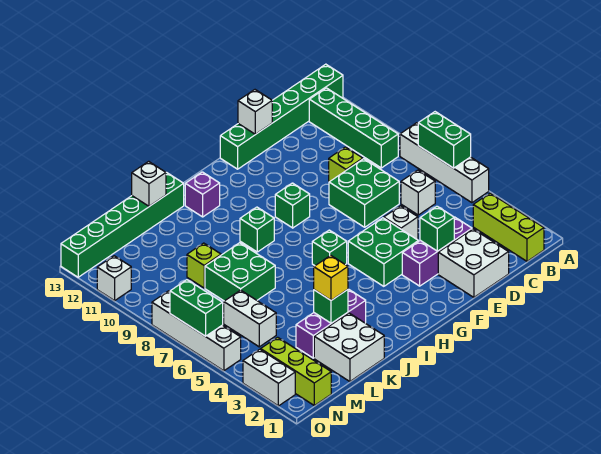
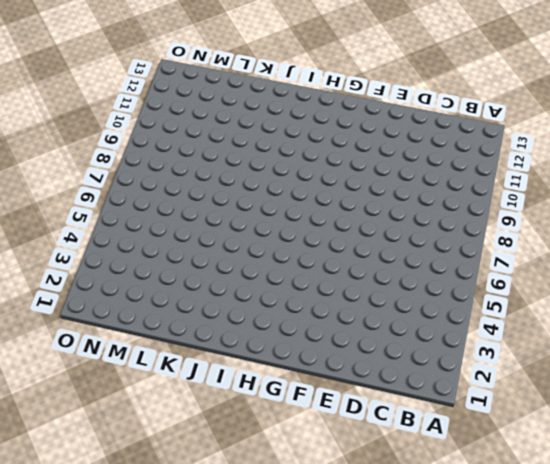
none -> white brick A5:A8 level 1
none -> green brick A13:F13 level 1
none -> lime brick B1:B3 level 1
none -> green brick B9:B12 level 1

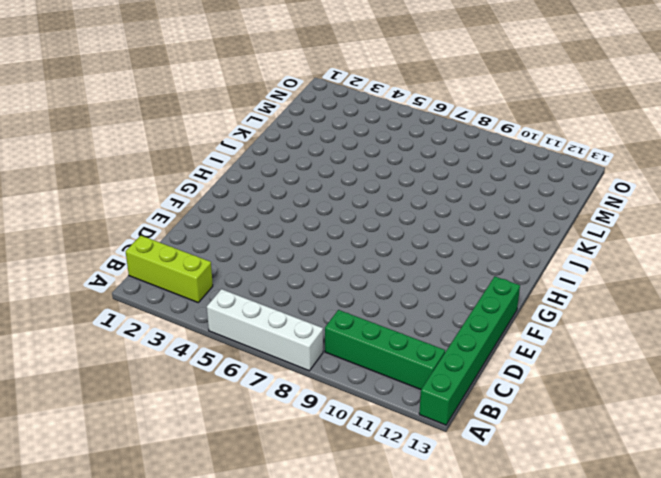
none -> white brick C6 level 1
none -> white brick D1:E2 level 1
none -> purple brick D3:F3 level 1
none -> green brick D7:E8 level 1

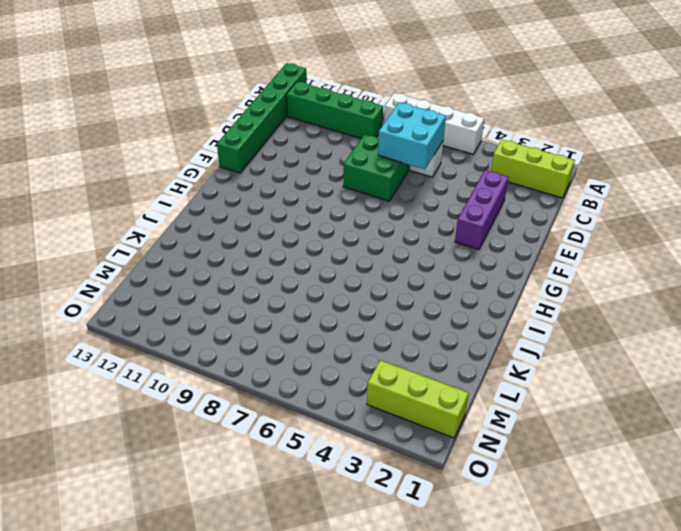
cyan brick C6:D7 level 2 -> none
none -> white brick D1:E2 level 1
none -> lime brick D9 level 1
none -> white brick E5 level 1
none -> green brick F4:G5 level 1

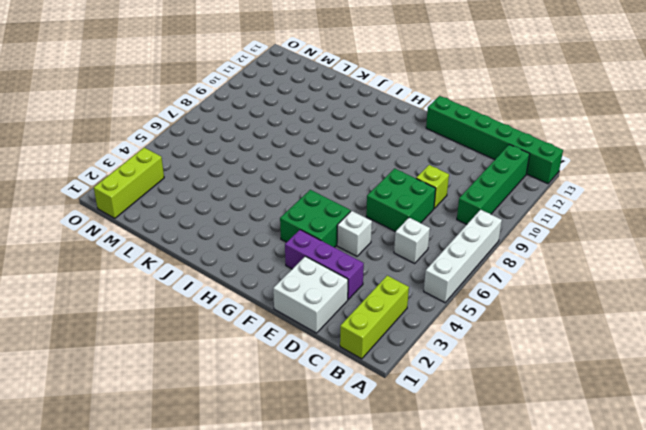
none -> green brick G9 level 1
none -> green brick H6 level 1
none -> green brick I9 level 1
none -> purple brick I12 level 1

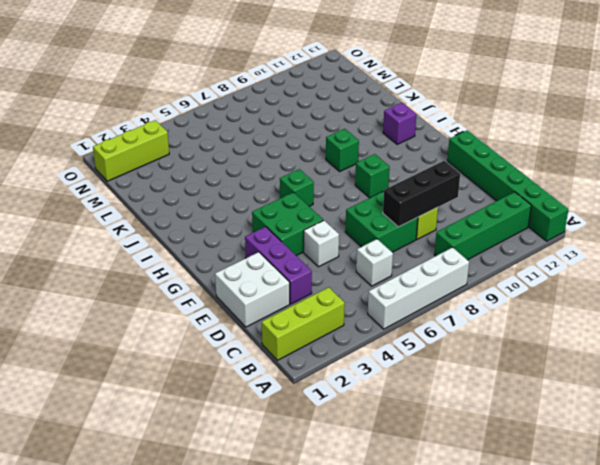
black brick D8:D10 level 2 -> none
none -> purple brick J3:L3 level 1
none -> green brick J13:O13 level 1
none -> white brick K1:L2 level 1
none -> green brick K7:L8 level 1

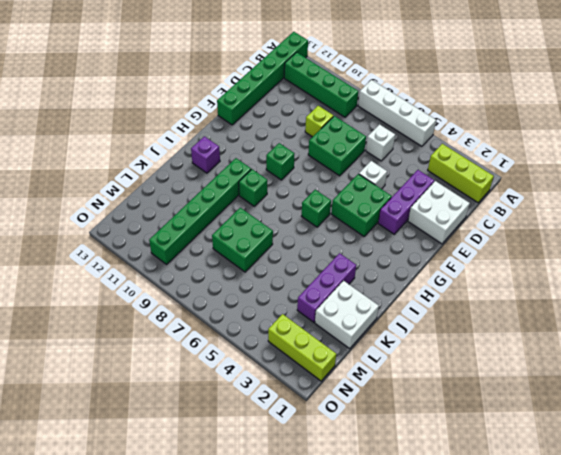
green brick I10:N10 level 1 -> green brick J13:O13 level 1
none -> lime brick L9 level 1
none -> white brick M5:M6 level 1
none -> white brick O2:O3 level 1
none -> white brick O5:O8 level 1

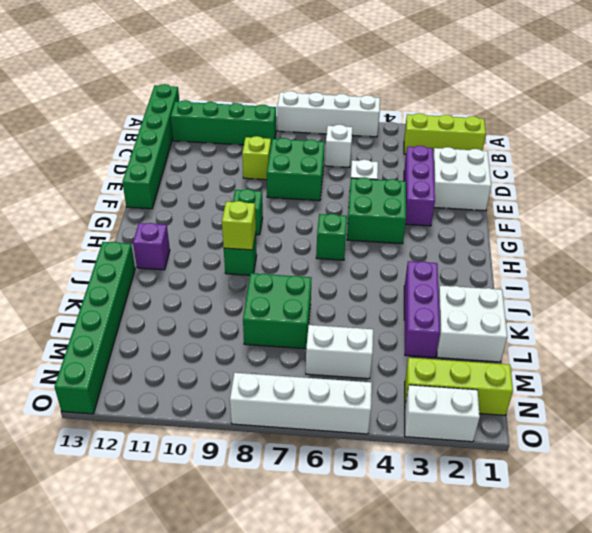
lime brick I9 level 2 -> lime brick L9 level 1
none -> white brick O11 level 1
none -> green brick A6:A7 level 2
none -> green brick E3 level 2
none -> white brick E13 level 2

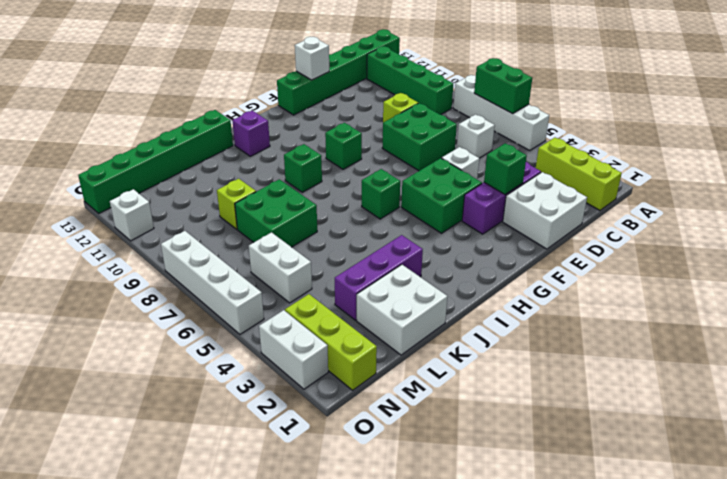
none -> green brick K3 level 2
none -> white brick K13 level 2
none -> green brick O6:O7 level 2
none -> yellow brick K3 level 3

